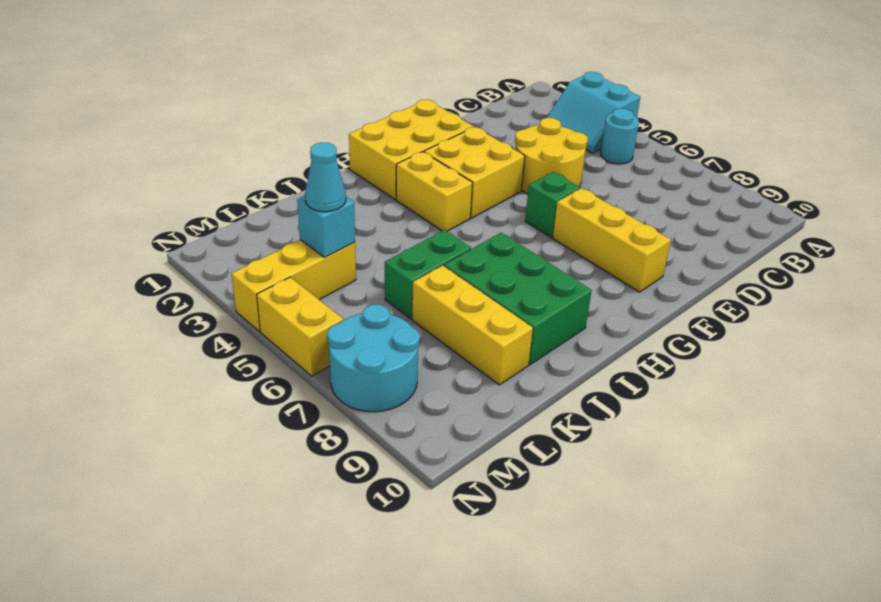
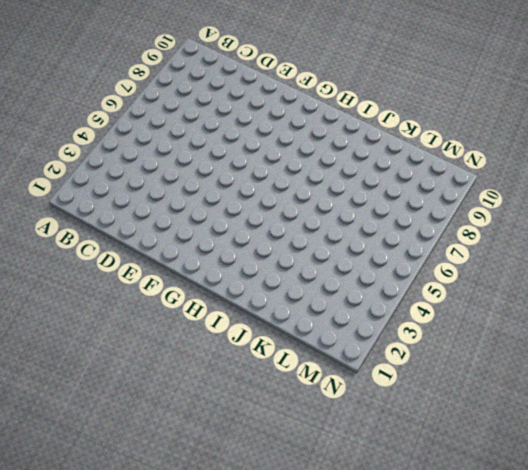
none -> cyan slope A3:B4 level 1 top A
none -> cyan round brick B5 level 1
none -> yellow round brick D4:E5 level 1

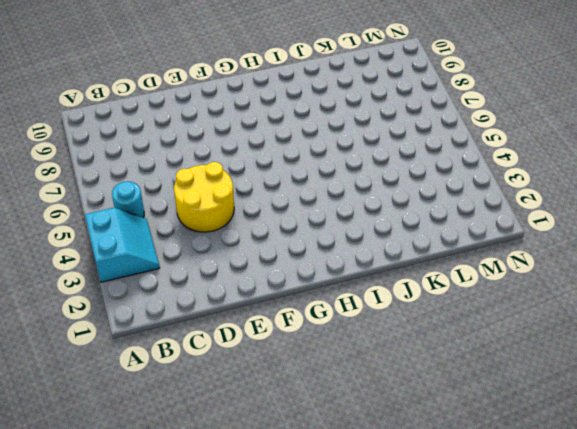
none -> yellow brick F1:H2 level 1
none -> yellow brick F3:G4 level 1
none -> green brick F6 level 1

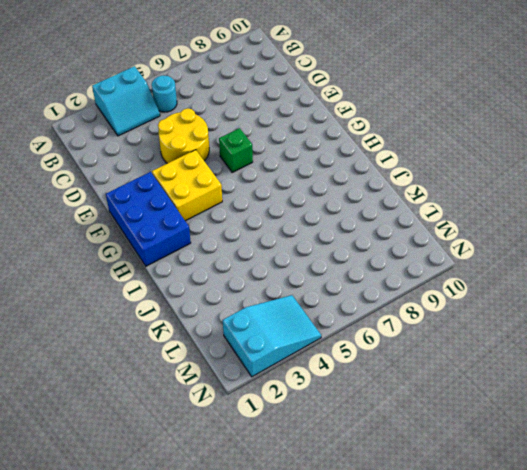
blue brick F1:H2 level 1 -> yellow brick F1:H2 level 1
cyan slope M2:N4 level 1 top 2 -> yellow brick L4:N4 level 1
none -> yellow brick F7:F9 level 1
none -> yellow brick H3:H4 level 1
none -> green brick I7:J9 level 1

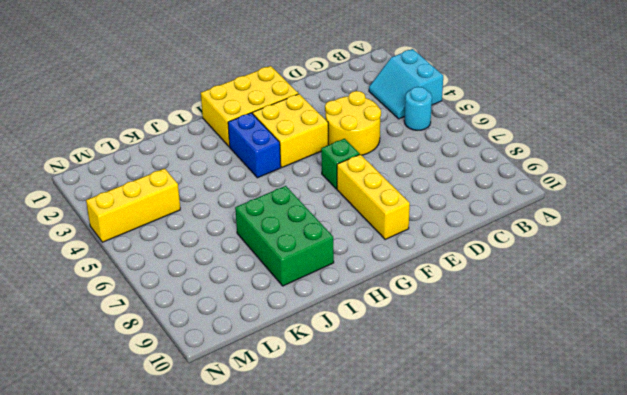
blue brick H3:H4 level 1 -> yellow brick H3:H4 level 1
none -> green brick J6:K6 level 1
none -> yellow brick K7:K9 level 1
none -> cyan round brick M7:N8 level 1

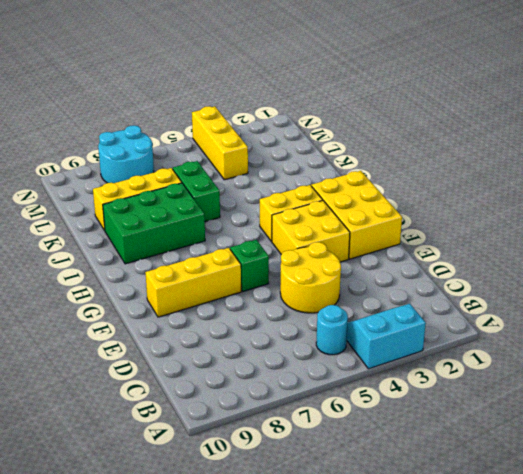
none -> yellow brick N5:N6 level 1
none -> cyan brick L4 level 2
none -> cyan cone L4 level 3

